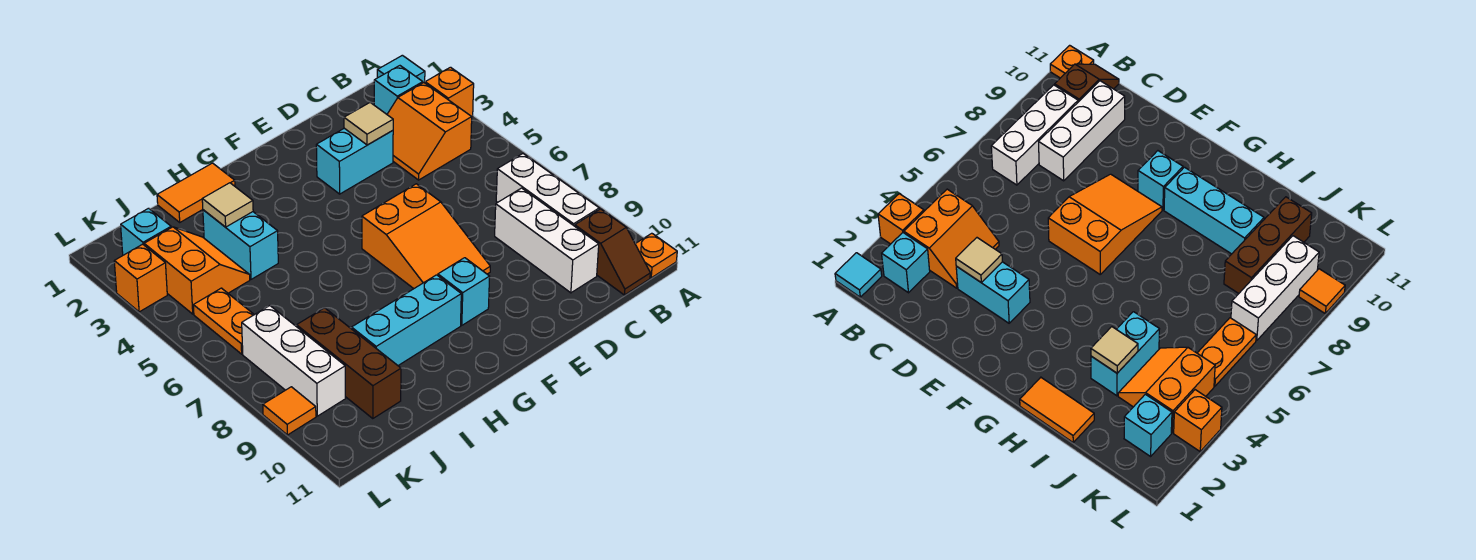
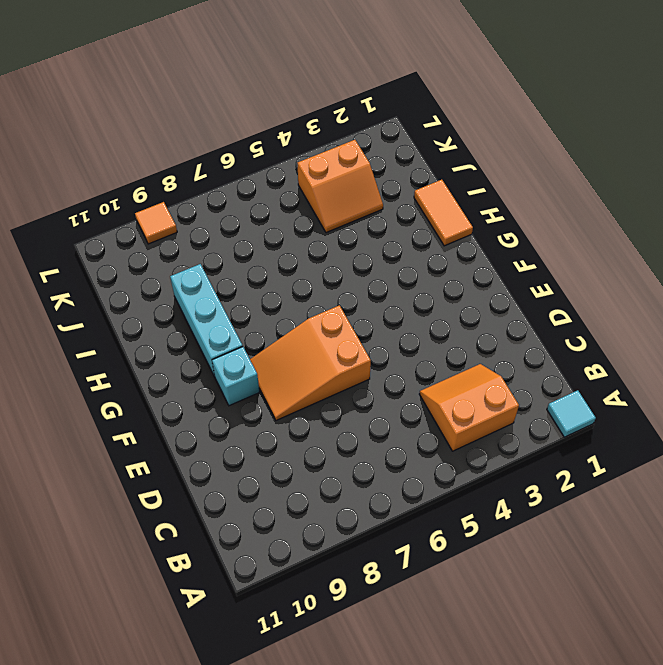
none -> orange brick A3 level 1
none -> orange plate A11 level 1
none -> cyan brick B2 level 1

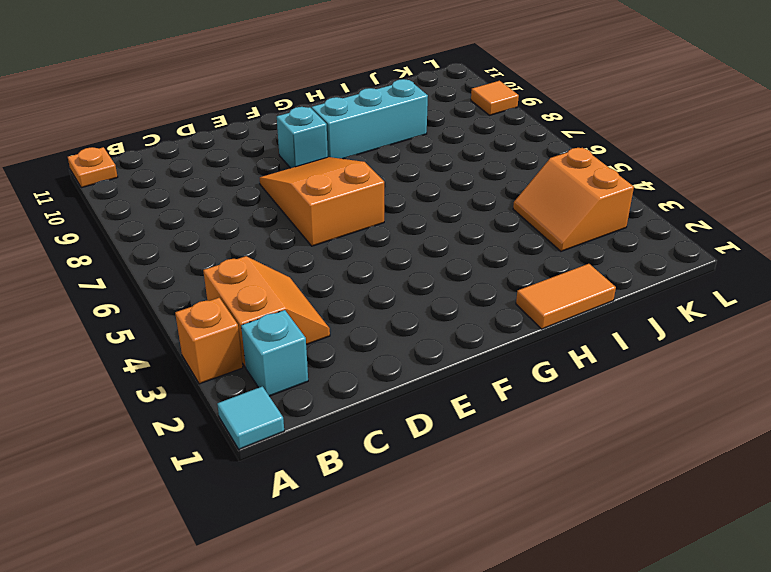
none -> white brick B7:B9 level 1
none -> brown slope B10:B11 level 1 top 10
none -> white brick C8:C10 level 1

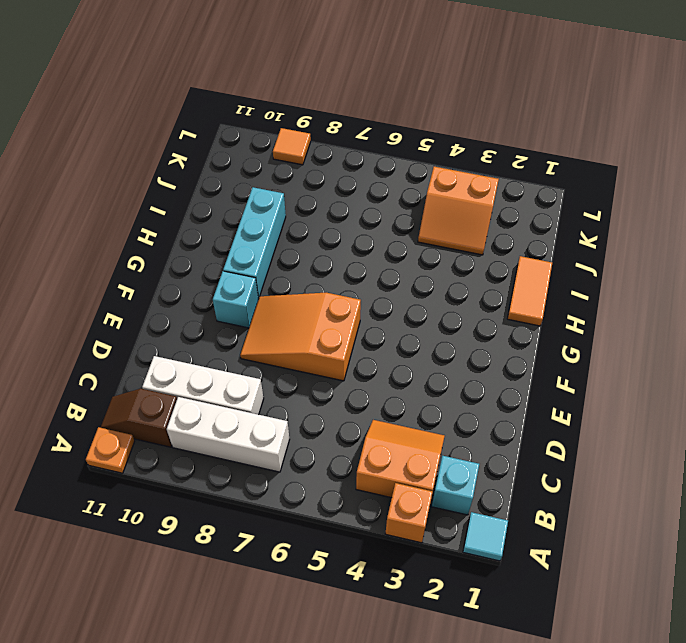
none -> cyan brick D3:E3 level 1
none -> cyan brick I3:I4 level 1
none -> brown brick J8:J10 level 1

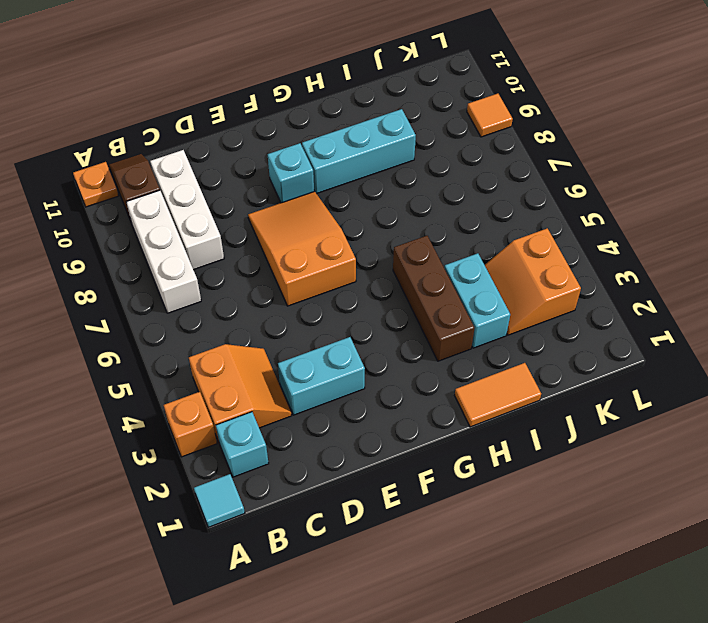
brown brick H3:H5 level 1 -> brown brick J8:J10 level 1
none -> cyan brick K2 level 1
none -> orange plate K5:K6 level 1
none -> white brick K7:K9 level 1

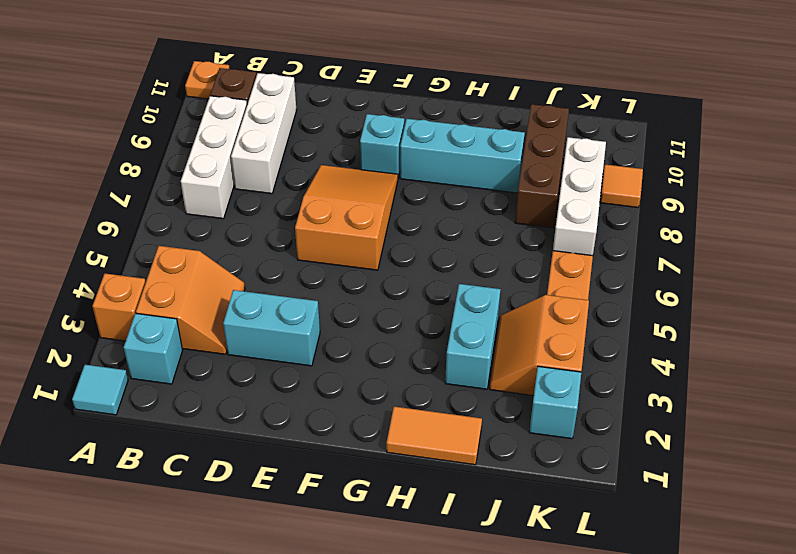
none -> orange brick L3 level 1
none -> tan tile D3 level 2
none -> tan tile I3 level 2

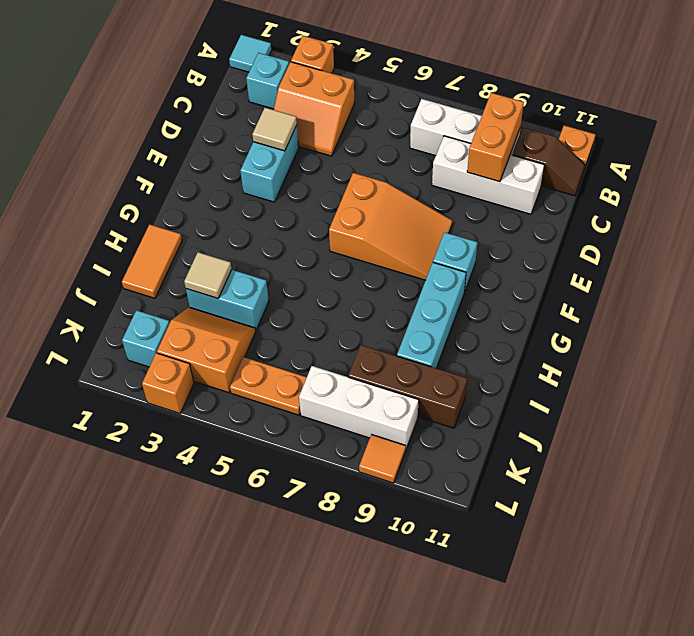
orange brick B9:C9 level 2 -> none

